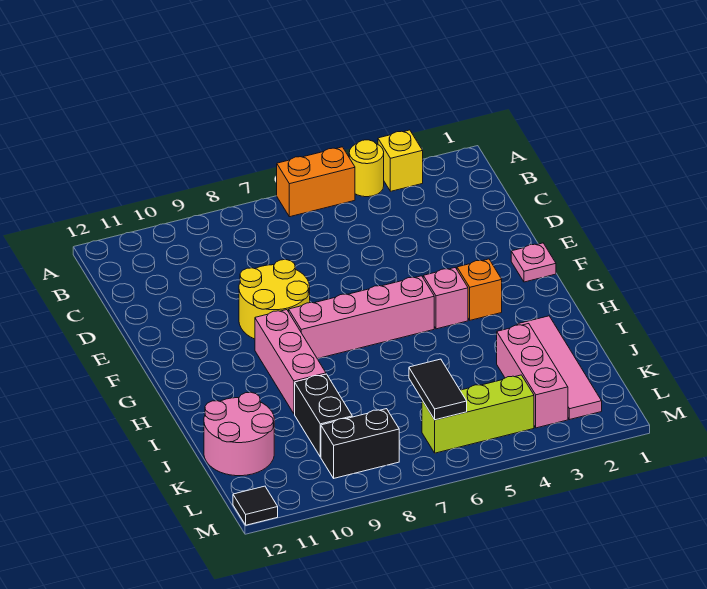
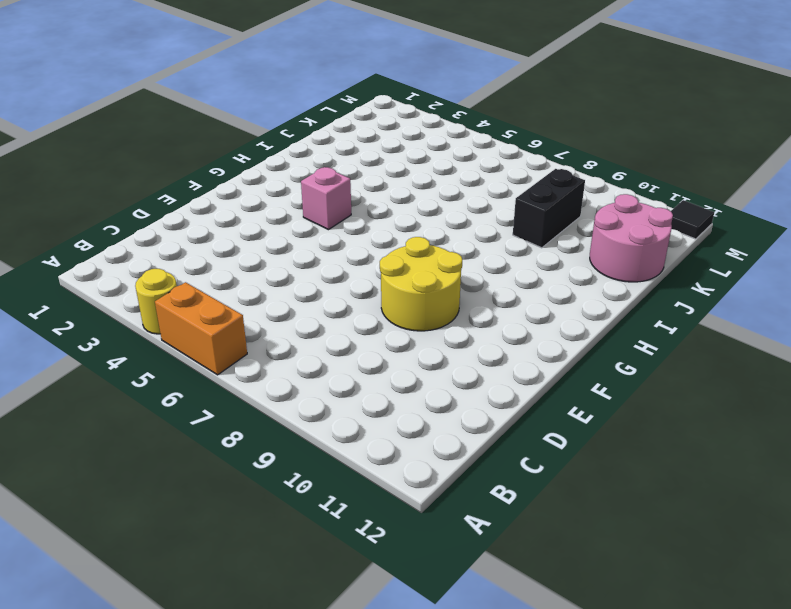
none -> yellow brick A3 level 1
none -> pink plate F1 level 1
none -> orange brick G3 level 1

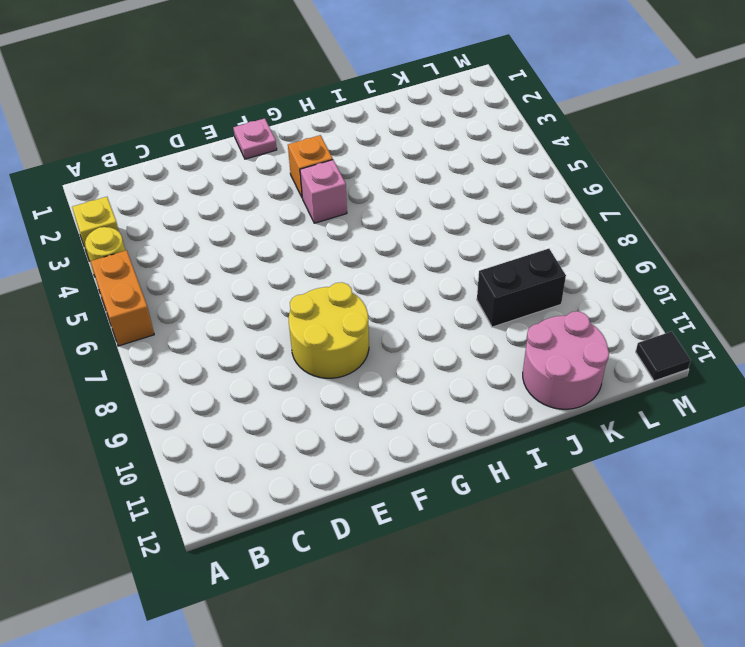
none -> pink brick G5:G8 level 1
none -> pink brick G9:I9 level 1
none -> pink tile I2:L2 level 1

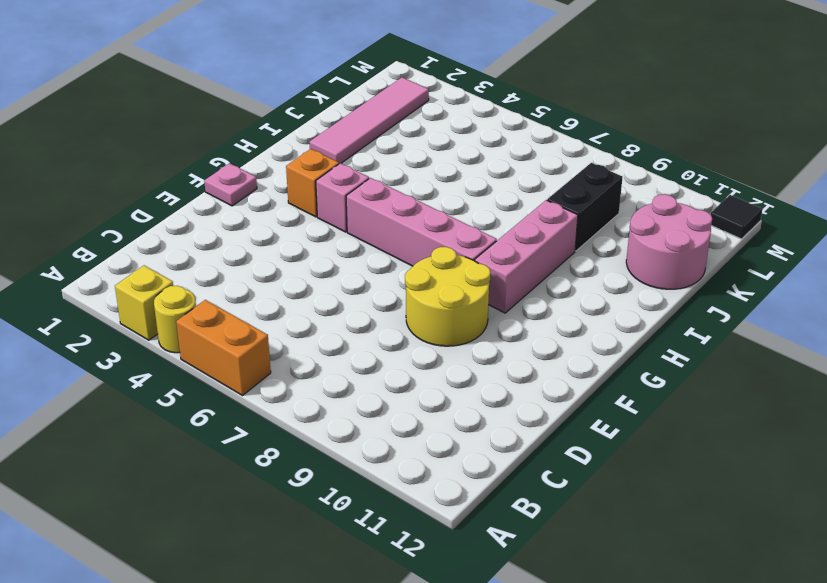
none -> pink brick J3:L3 level 1
none -> lime brick L4:L6 level 1
none -> black brick L8:L9 level 1

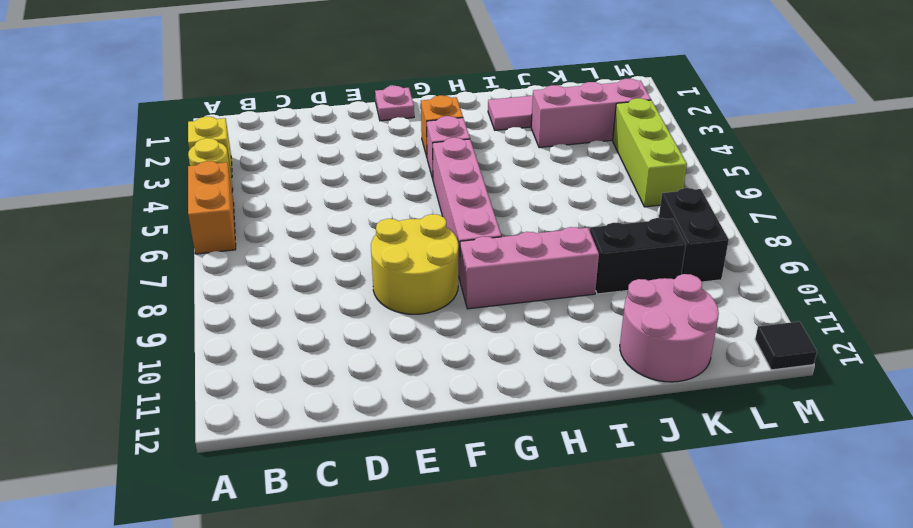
none -> black tile K6:L6 level 2

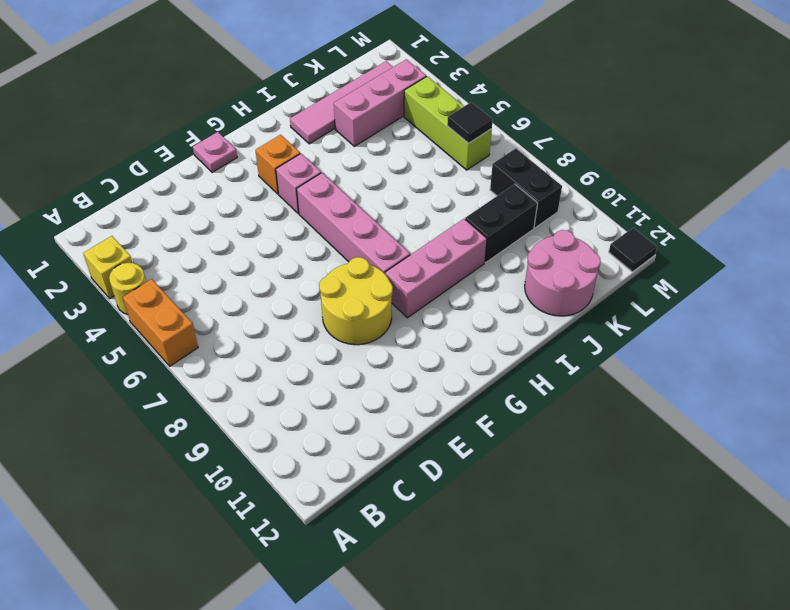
black tile L6 level 2 -> black tile K6:L6 level 2

